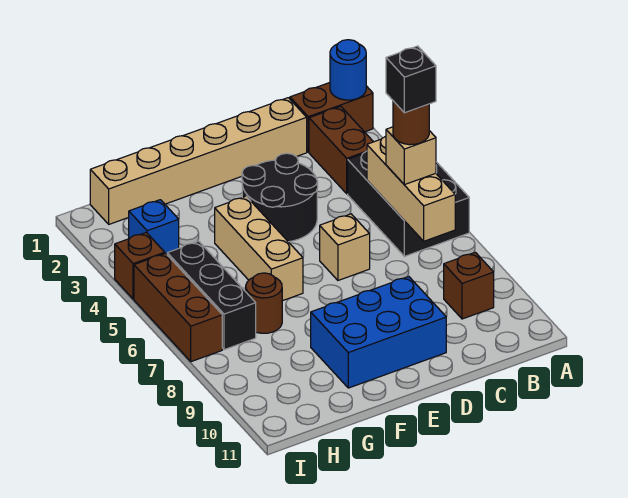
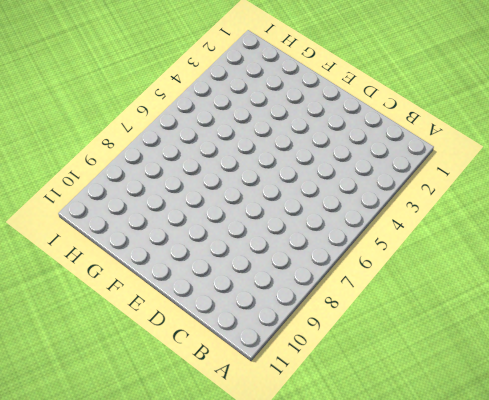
none -> brown brick A1:B1 level 1
none -> black brick A4:B6 level 1
none -> brown brick B2:B3 level 1

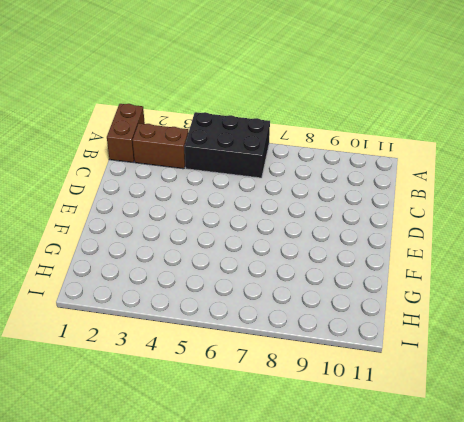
none -> brown brick B9 level 1
none -> tan brick C1:H1 level 1
none -> black round brick D3:E4 level 1

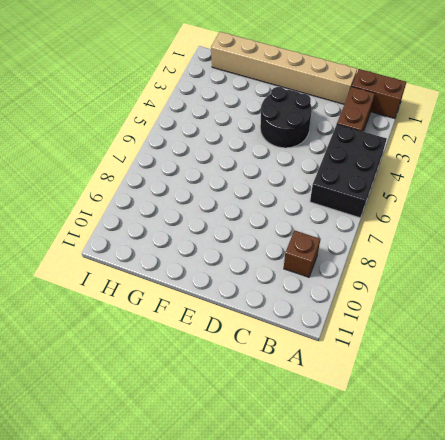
none -> tan brick D6 level 1
none -> blue brick D9:F10 level 1
none -> tan brick F4:F6 level 1

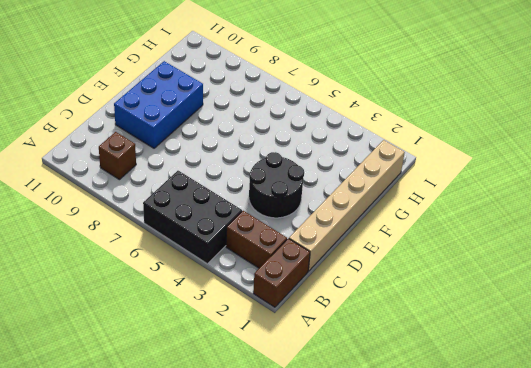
none -> tan brick D6 level 1
none -> tan brick F4:F6 level 1
none -> brown round brick G7 level 1

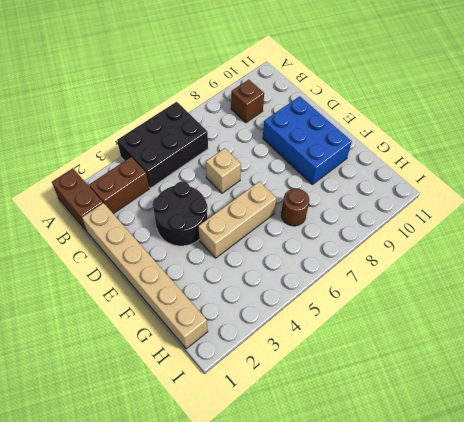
none -> blue brick H3 level 1
none -> black brick H5:H7 level 1
none -> brown brick I4 level 1

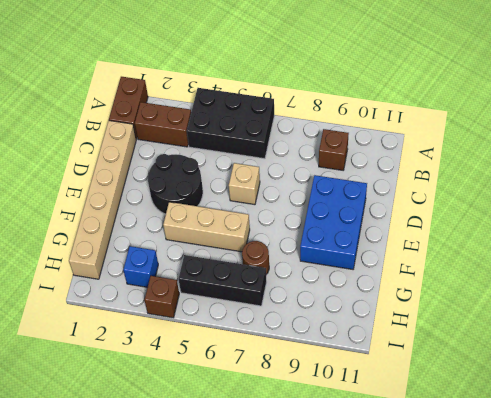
none -> brown brick I5:I7 level 1
none -> blue round brick A1 level 2
none -> tan brick B5:B7 level 2

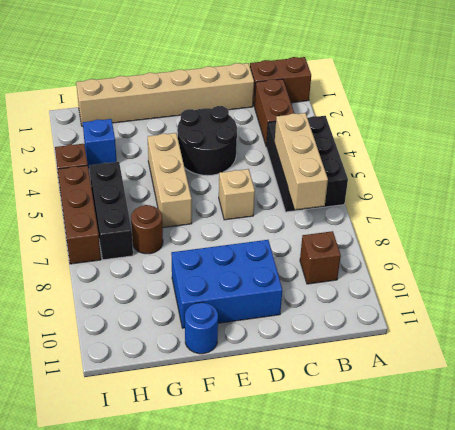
blue round brick F11 level 1 -> blue round brick A1 level 2
none -> tan brick B6 level 3
none -> brown round brick B6 level 4
none -> black brick B6 level 5

